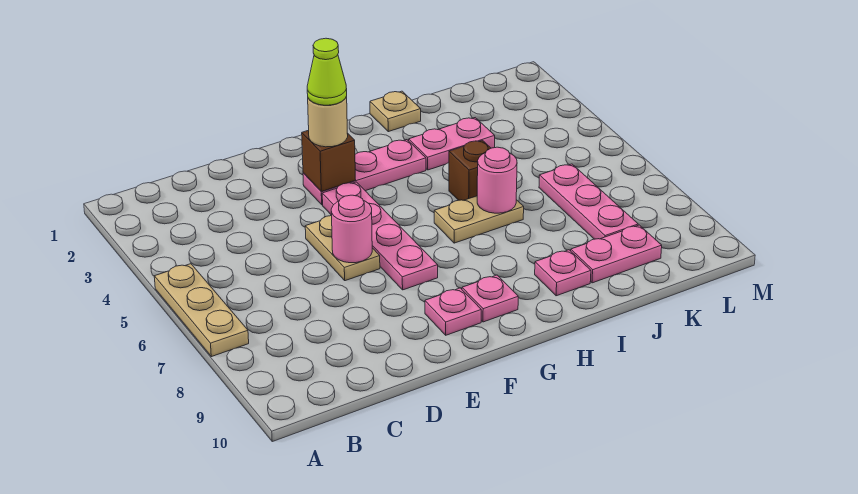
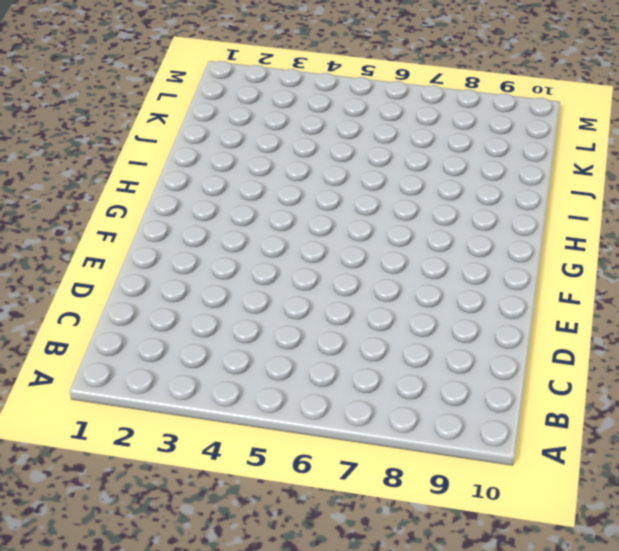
none -> tan plate A5:A7 level 1
none -> tan plate E5:E6 level 1
none -> pink plate F3:H3 level 1

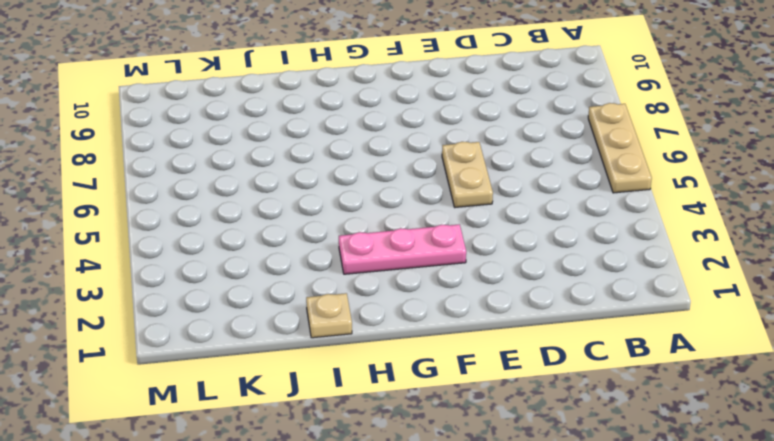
none -> pink plate F4:F7 level 1
none -> pink plate F9 level 1
none -> pink plate G9 level 1

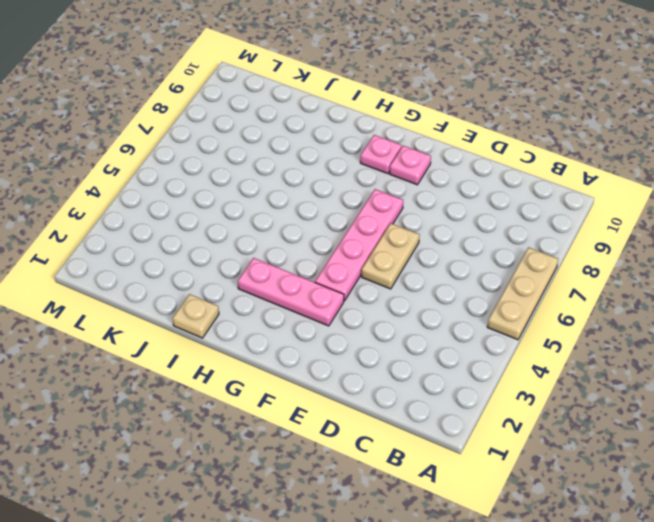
none -> tan plate H6:I6 level 1
none -> pink plate I3:J3 level 1
none -> brown brick I5 level 1

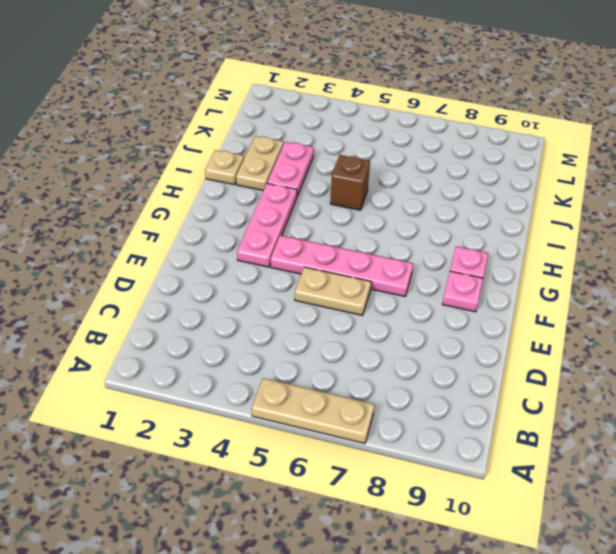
tan plate I2:J2 level 1 -> tan plate H6:I6 level 1
none -> pink plate I9 level 1
none -> pink plate J9:K9 level 1
none -> pink plate K6:K8 level 1

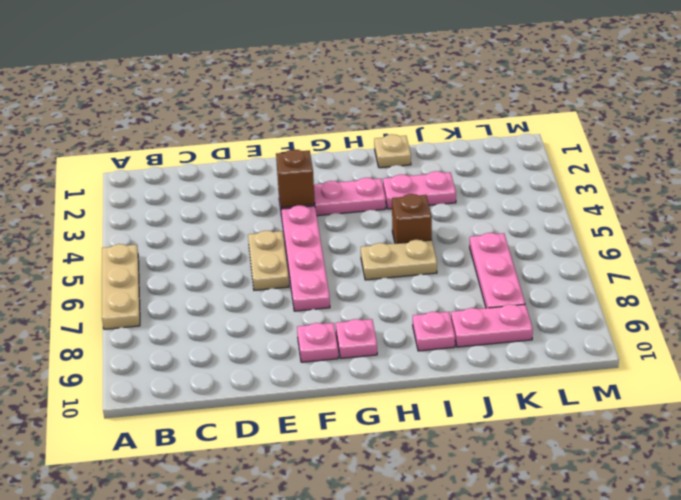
none -> pink round brick E6 level 2
none -> pink round brick I6 level 2
none -> tan round brick F3 level 3

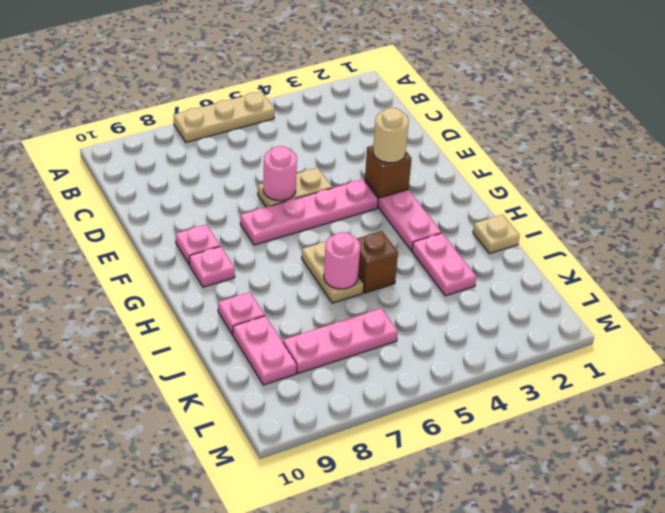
none -> lime cone F3 level 4

